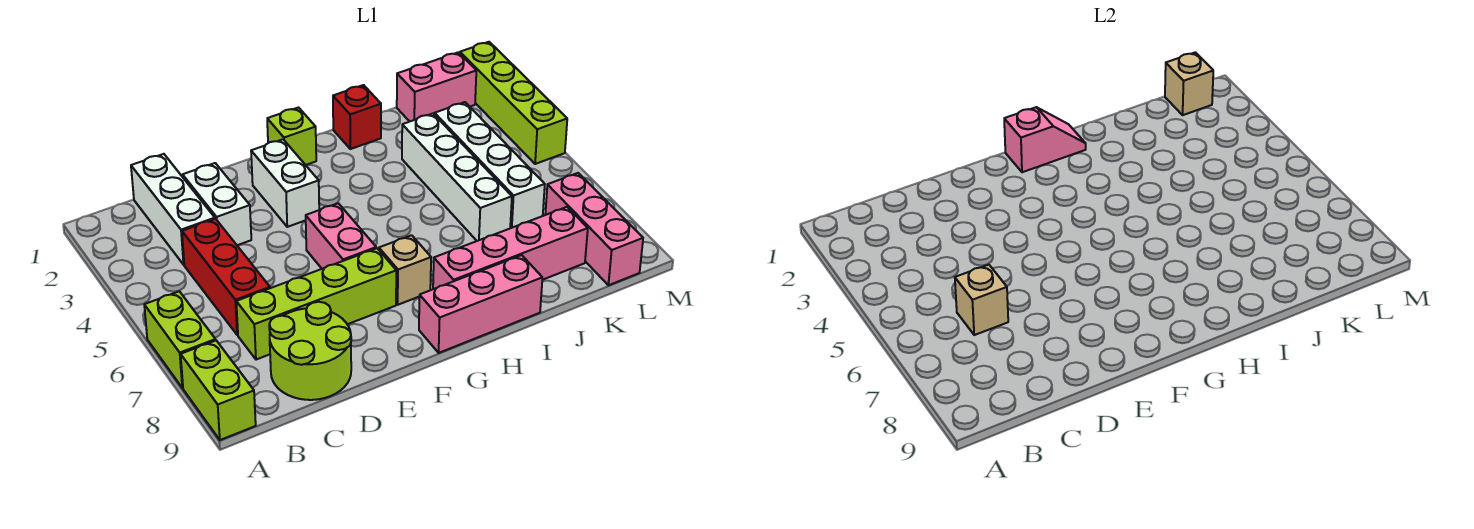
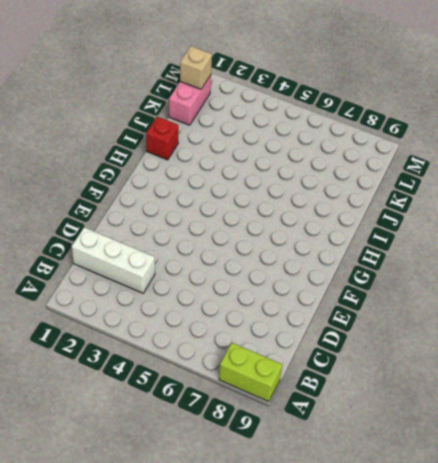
none -> lime brick A6:A7 level 1
none -> red brick C4:C6 level 1
none -> lime brick C7:F7 level 1

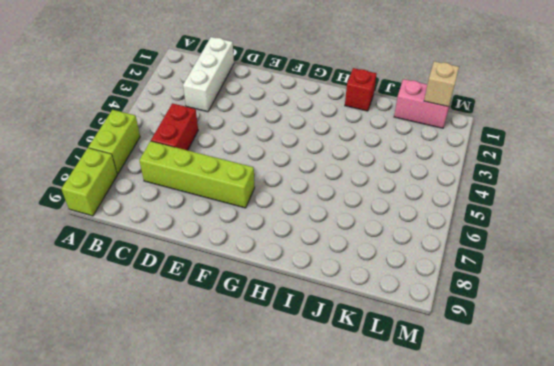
red brick C5:C6 level 1 -> red brick C4:C6 level 1
none -> lime round brick C8:D9 level 1
none -> white brick D2:D3 level 1
none -> white brick F2:F3 level 1

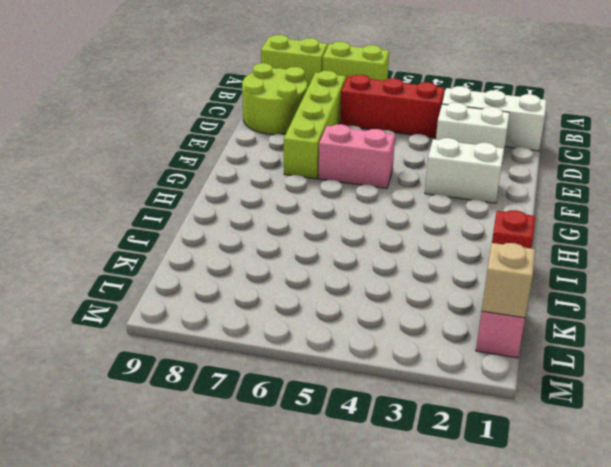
none -> lime brick G1 level 1
none -> tan brick G7 level 1
none -> pink brick G9:I9 level 1

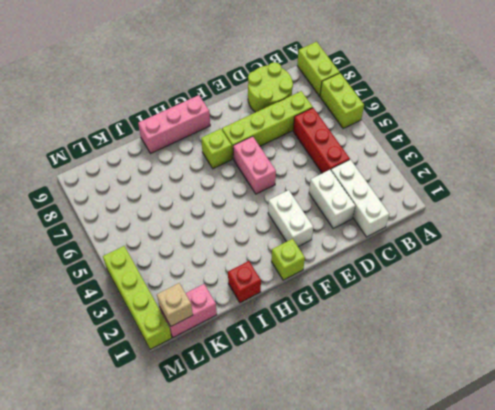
lime brick G7 level 1 -> tan brick G7 level 1
none -> pink brick H8:K8 level 1
none -> white brick J3:J6 level 1
none -> white brick K3:K6 level 1

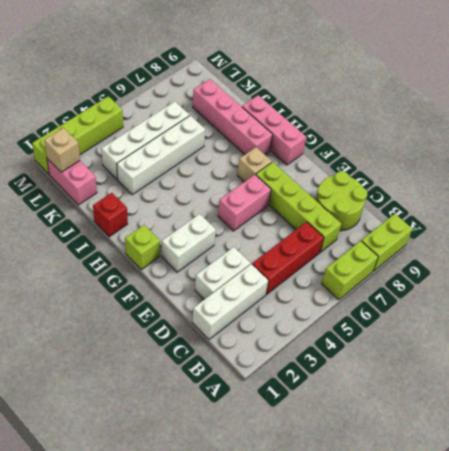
none -> pink brick L7:L9 level 1
none -> tan brick C6 level 2
none -> pink slope G1:H1 level 2 top G

